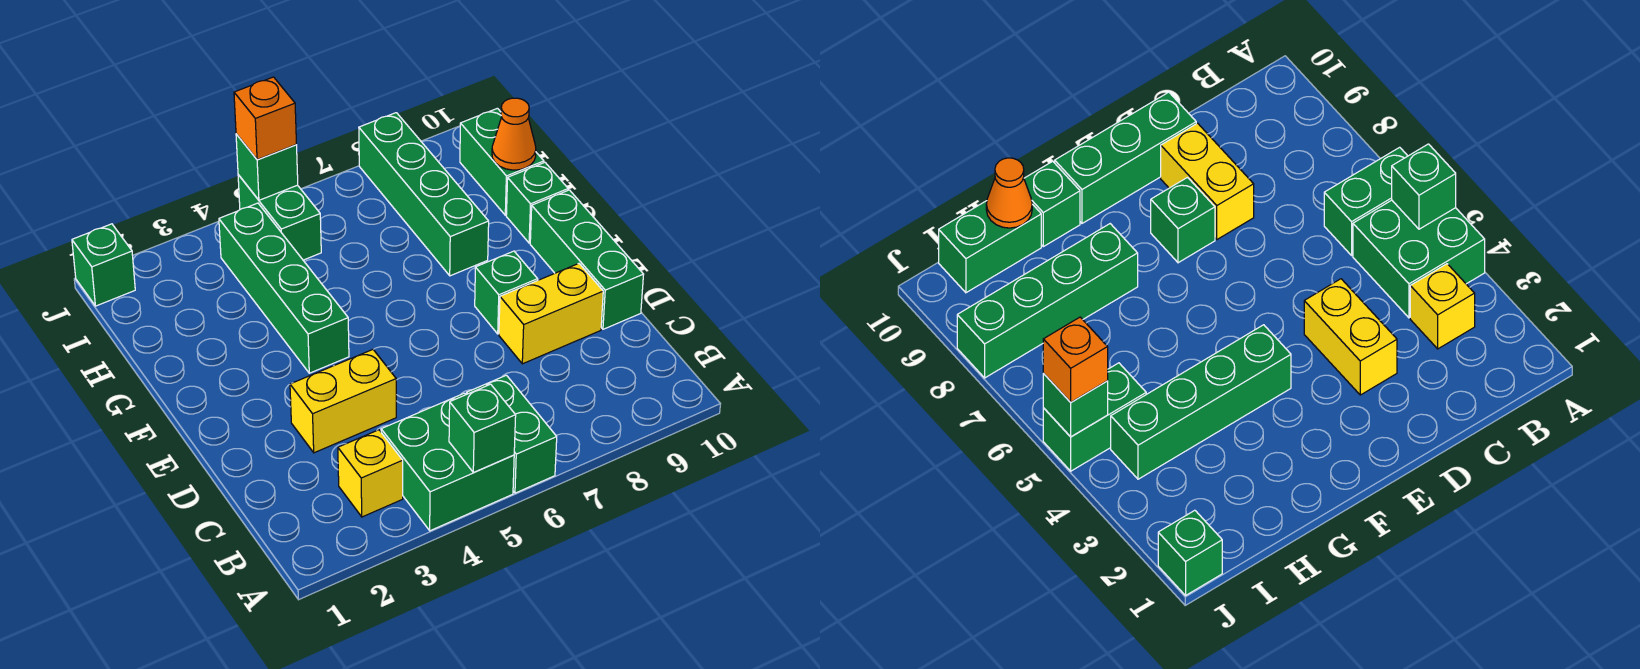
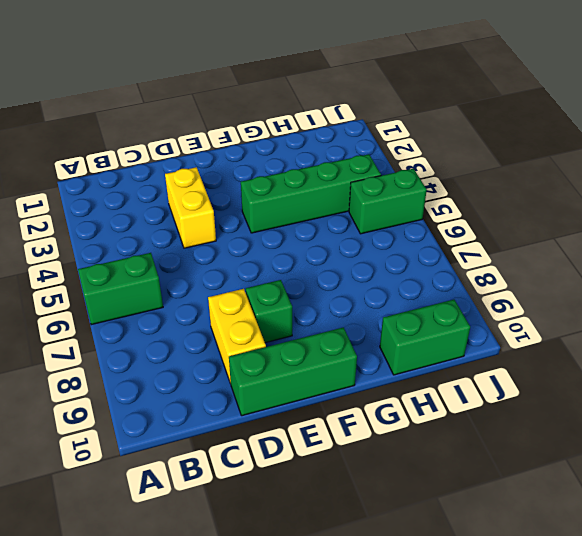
none -> green brick A4:B5 level 1
none -> yellow brick B3 level 1
none -> green brick G8:J8 level 1

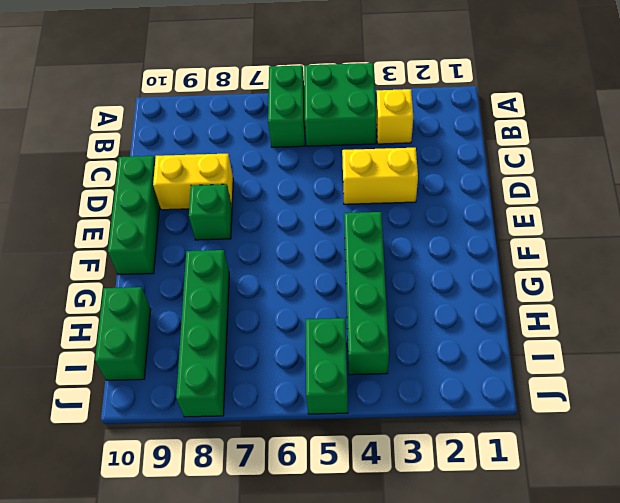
none -> green brick G10 level 1
none -> green brick J1 level 1
none -> green brick A5 level 2

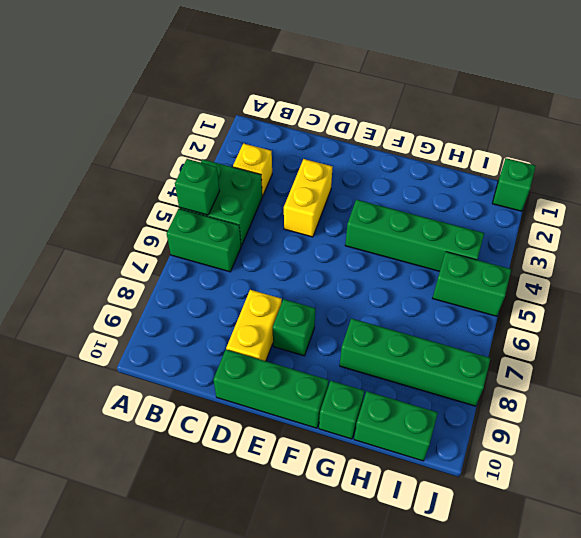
none -> orange cone H10 level 2
none -> green brick J5 level 2
none -> orange brick J5 level 3

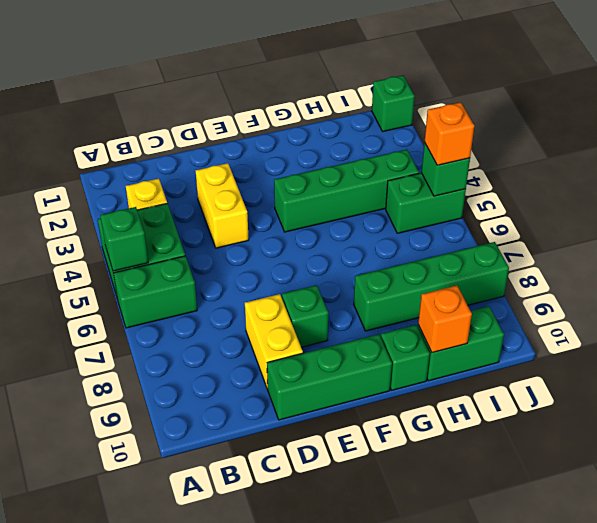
orange brick H10 level 2 -> orange cone H10 level 2

